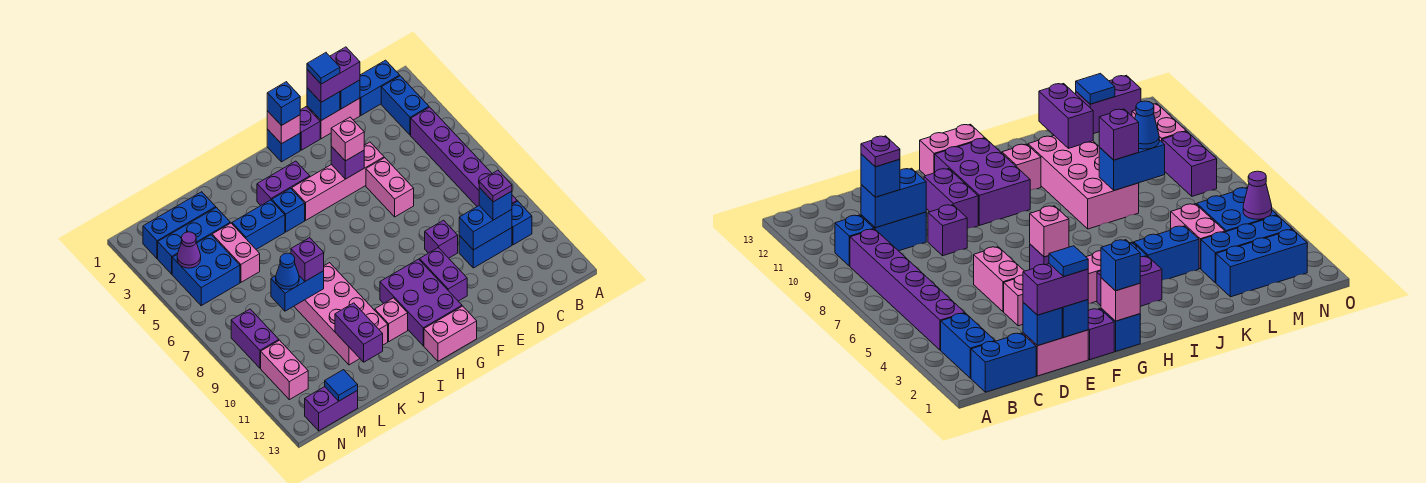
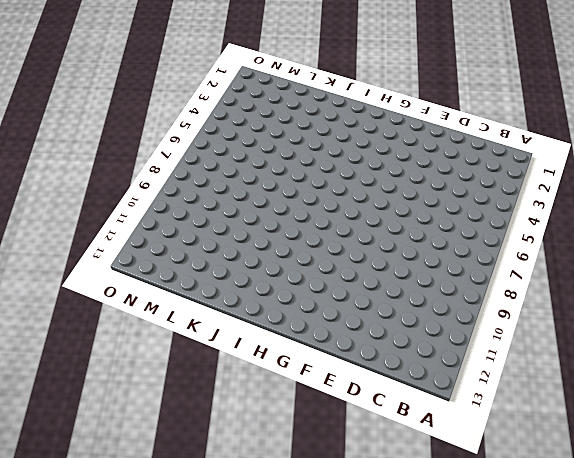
none -> blue brick B1:C1 level 1
none -> blue brick B2:B3 level 1
none -> purple brick B4:B9 level 1
none -> blue brick B10 level 1

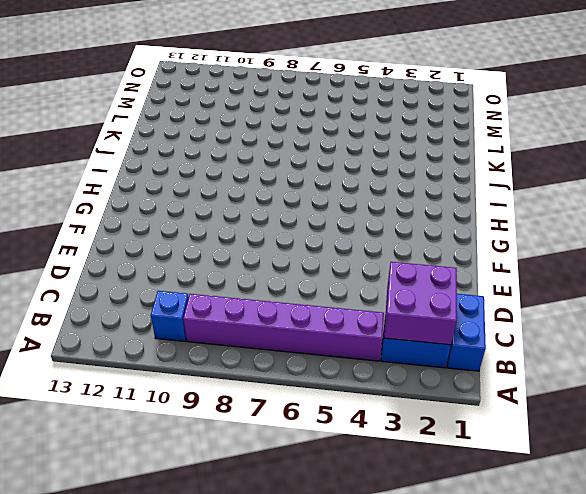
purple brick B2:C3 level 2 -> none
none -> blue brick C10:D10 level 1
none -> pink brick D1:E1 level 1
none -> pink brick E4:H4 level 1
none -> pink brick E5:E6 level 1

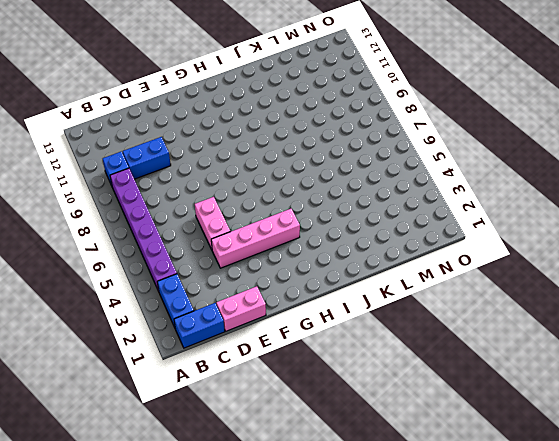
none -> purple brick E9 level 1
none -> purple brick F1 level 1
none -> purple brick F10:F11 level 1
none -> blue brick G1 level 1

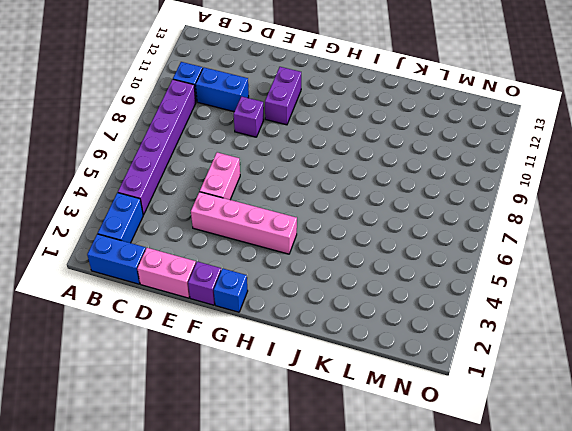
none -> purple brick G10:H12 level 1
none -> pink brick G13:H13 level 1
none -> purple brick H3:I3 level 1
none -> blue brick I4 level 1

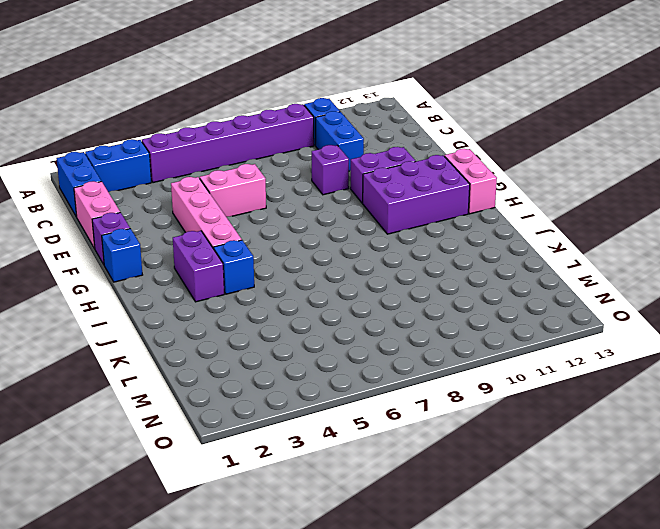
none -> pink brick I11 level 1
none -> blue brick J4:K4 level 1
none -> pink brick J8:K11 level 1
none -> blue brick L2:N2 level 1

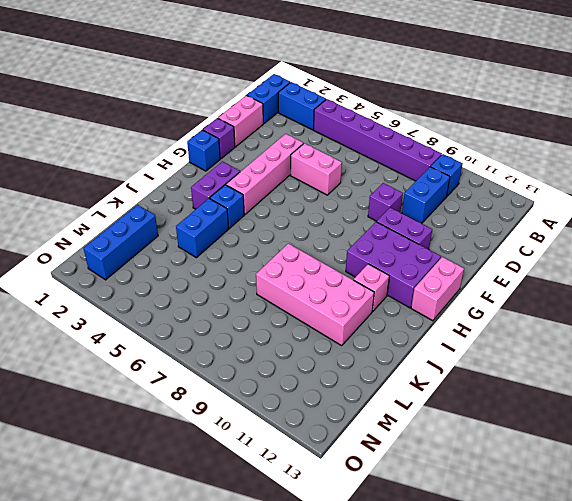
none -> blue brick L3:N3 level 1
none -> pink brick L4:L5 level 1
none -> blue brick M4:N5 level 1
none -> purple brick M13:N13 level 1

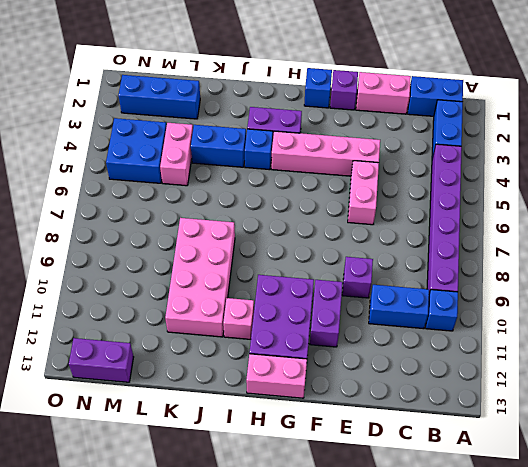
none -> blue brick L3:N3 level 1
none -> purple brick N8:N9 level 1
none -> pink brick N10:N11 level 1
none -> blue brick C10:D10 level 2

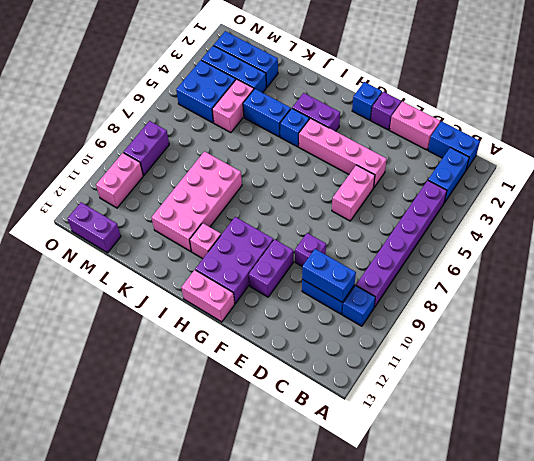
none -> blue brick D1 level 2
none -> blue brick E1 level 2
none -> purple brick F4 level 2
none -> pink brick G1 level 2

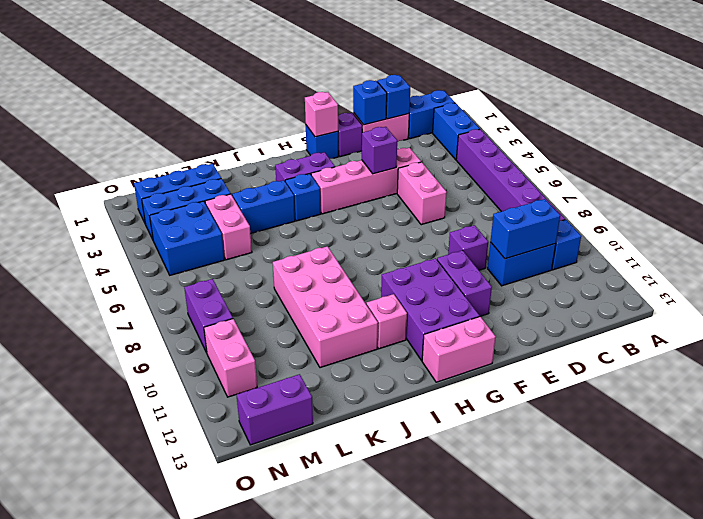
none -> blue brick K8:L8 level 2
none -> purple brick K11:K12 level 2
none -> blue tile M13 level 2
none -> purple cone N4 level 2

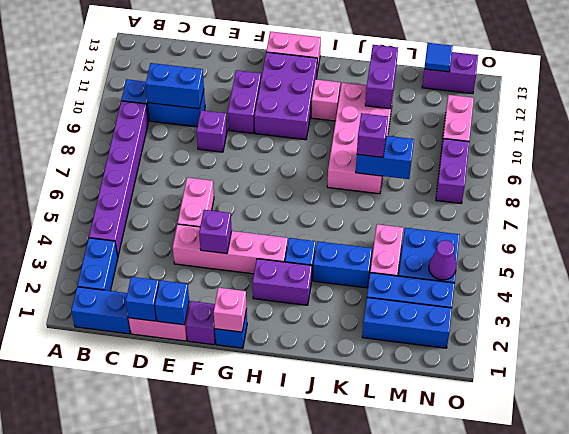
none -> blue brick C10 level 3
none -> purple brick D1:E1 level 3
none -> pink brick F4 level 3
none -> blue brick G1 level 3

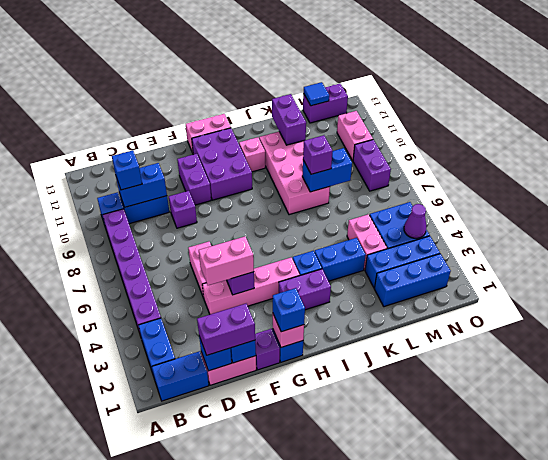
pink brick E4:F4 level 3 -> pink brick F4 level 3
none -> blue cone L8 level 3
none -> purple plate C10 level 4
none -> blue tile E1 level 4

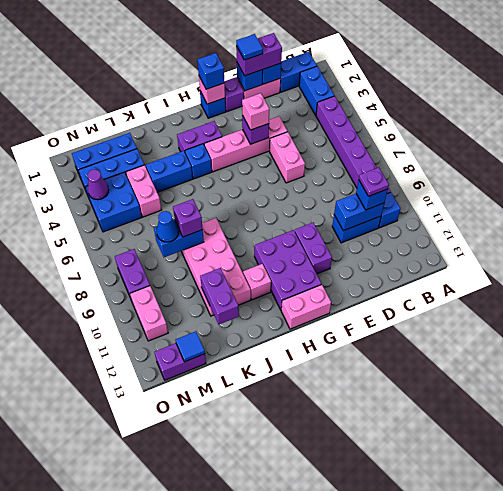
none -> purple brick E9 level 1

